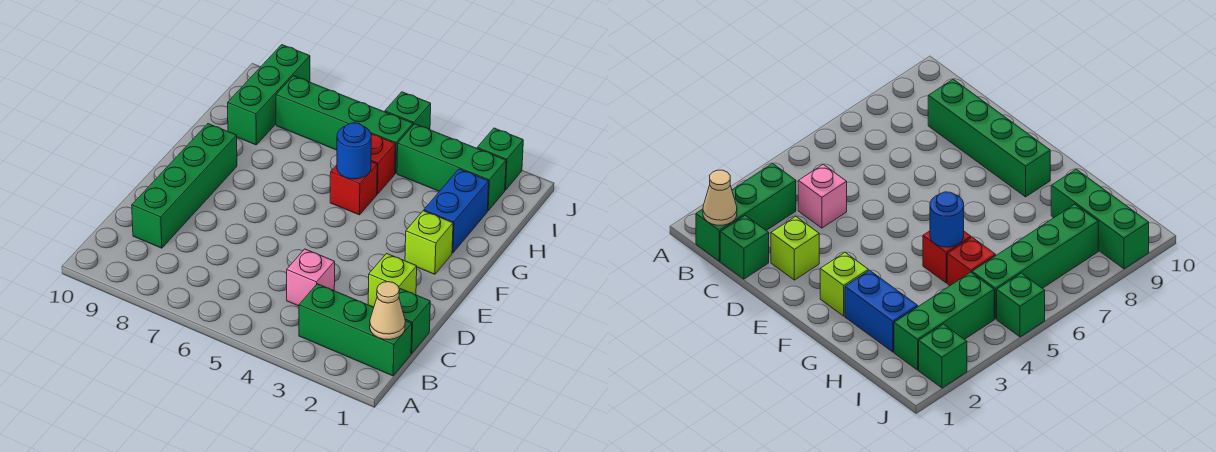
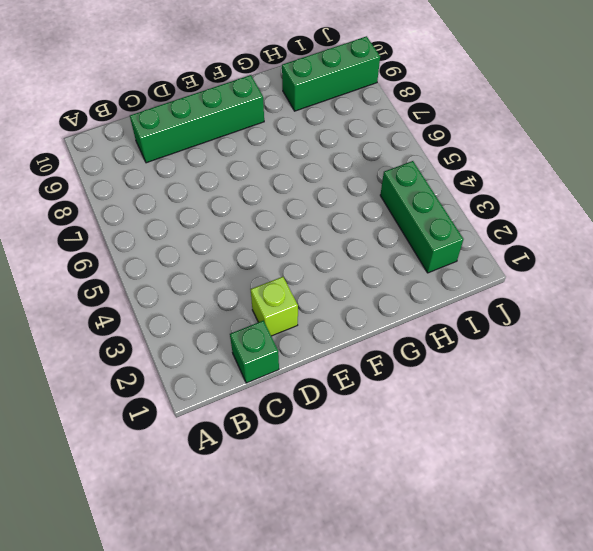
none -> green brick B1:B3 level 1
none -> pink brick C4 level 1
none -> lime brick F2 level 1

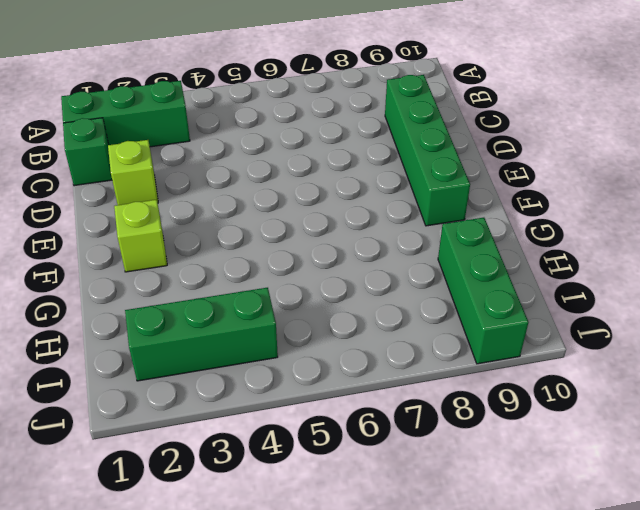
none -> pink brick C4 level 1
none -> blue brick G2:H2 level 1
none -> red brick G5 level 1

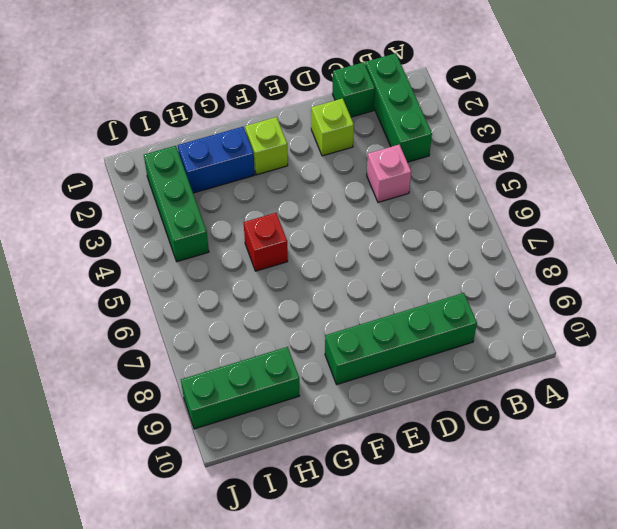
none -> red brick H5 level 1
none -> green brick I5:I8 level 1
none -> green brick J2 level 1

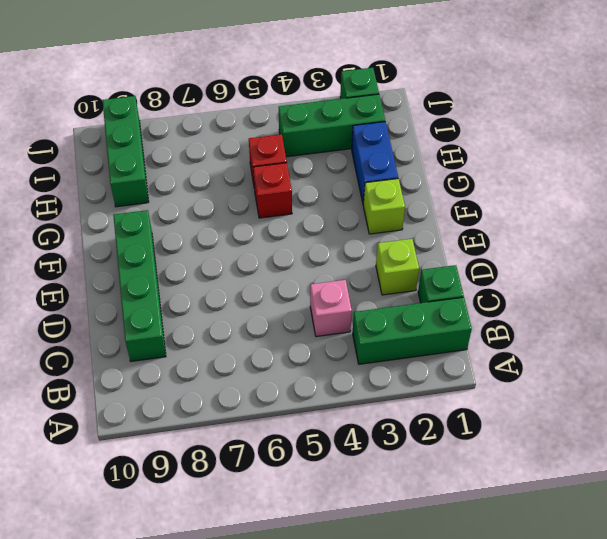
none -> green brick I5:I8 level 1
none -> green brick J5 level 1
none -> tan cone B1 level 2

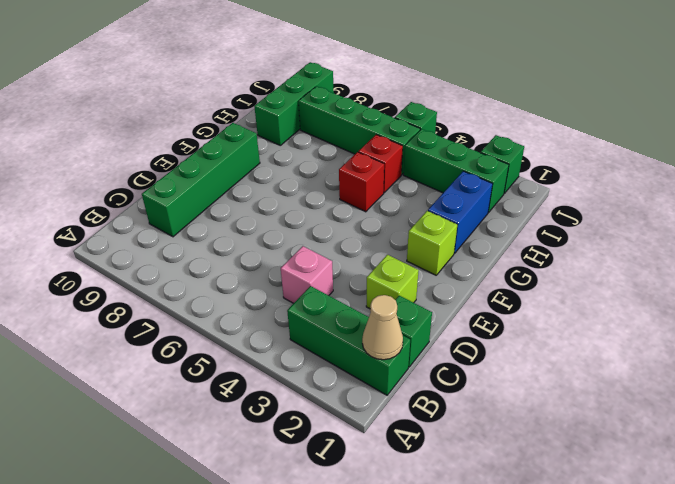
none -> blue round brick G5 level 2

